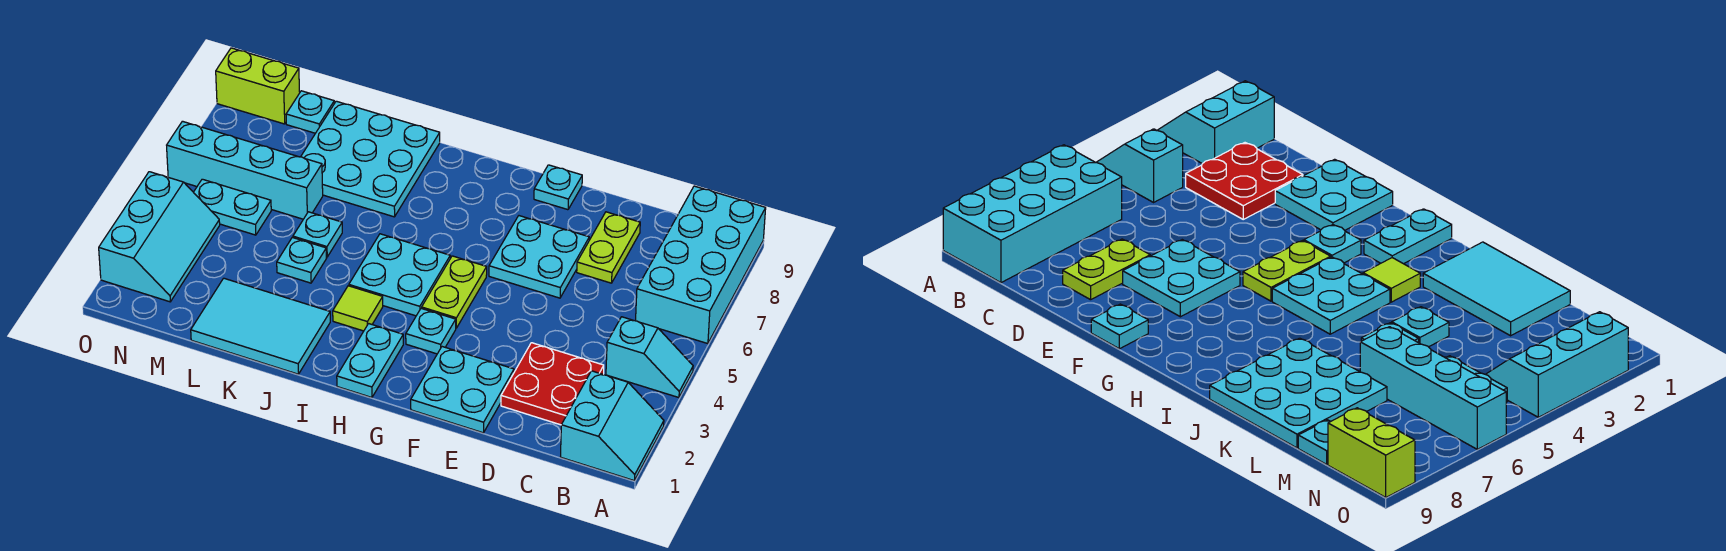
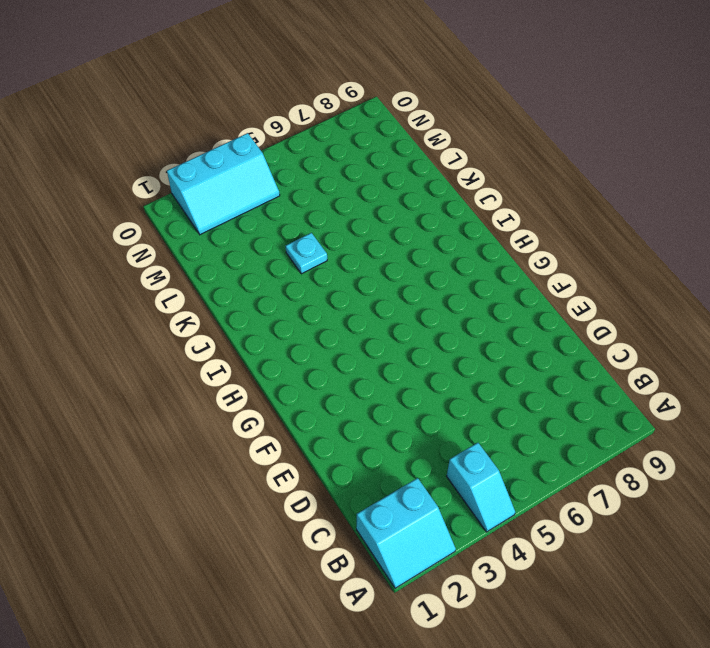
none -> cyan brick A6:B9 level 1
none -> red plate C2:D3 level 1
none -> lime plate D7:D8 level 1

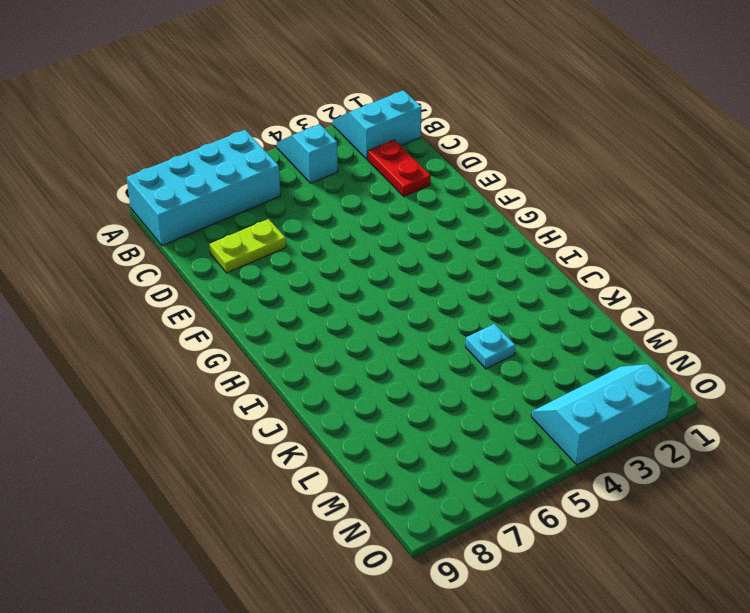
red plate C2:D2 level 1 -> red plate C2:D3 level 1
none -> cyan plate E1:F2 level 1
none -> cyan plate E6:F7 level 1
none -> cyan plate F9 level 1

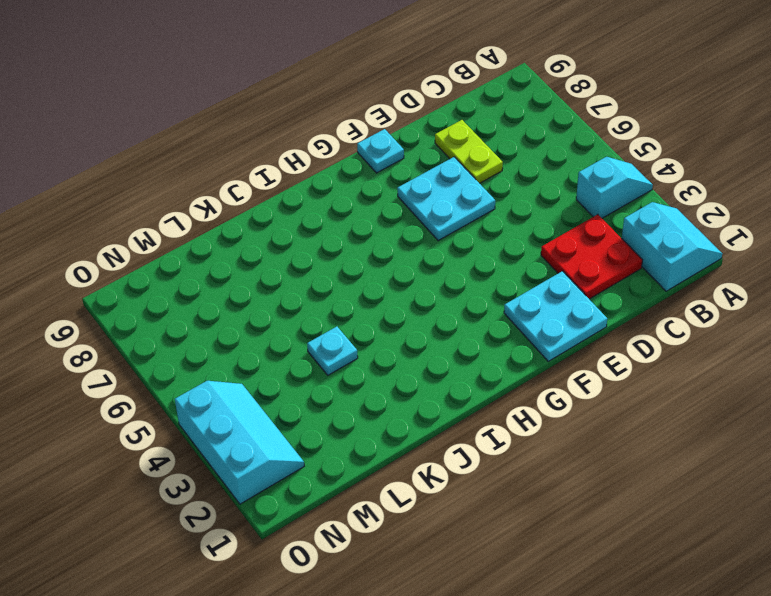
none -> cyan brick A6:B9 level 1
none -> cyan plate G3 level 1
none -> lime plate G4:G5 level 1

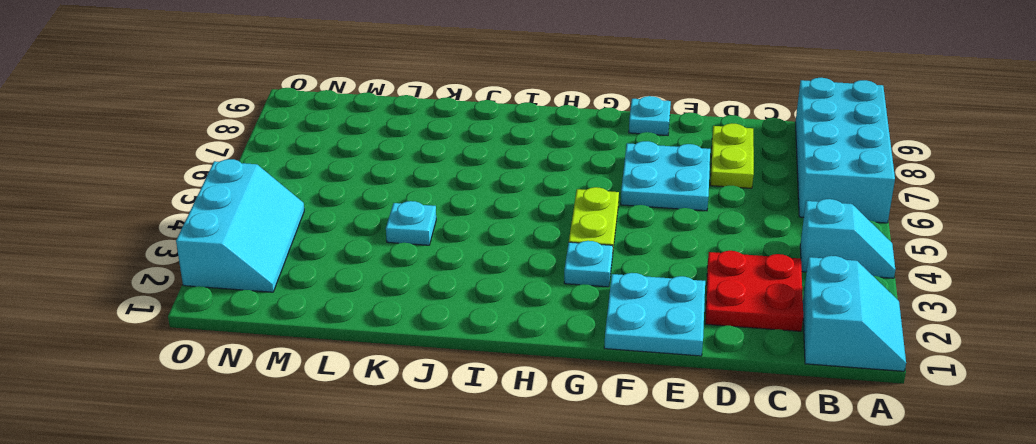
none -> cyan plate H1:H2 level 1
none -> cyan plate H4:I5 level 1
none -> lime tile I3 level 1

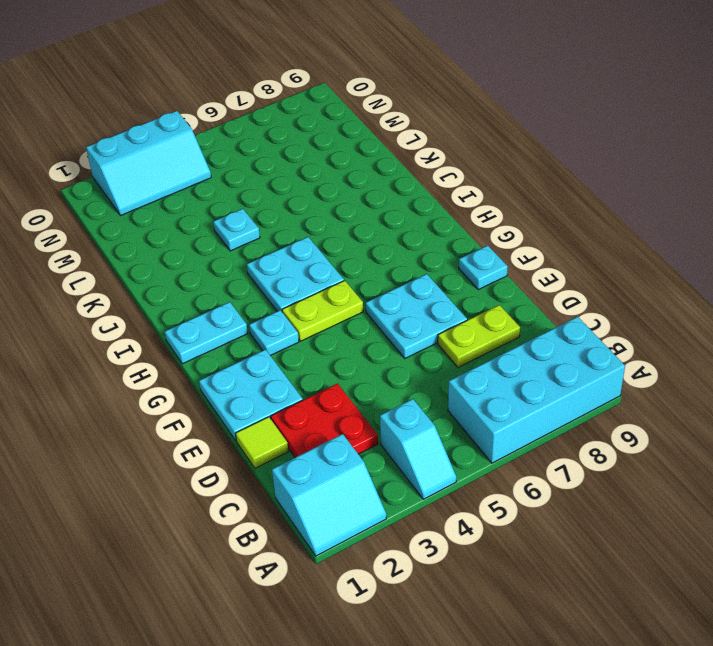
lime tile D1 level 1 -> lime tile I3 level 1
none -> cyan tile J1:L2 level 1
none -> cyan plate J7:L9 level 1
none -> cyan plate K5 level 1

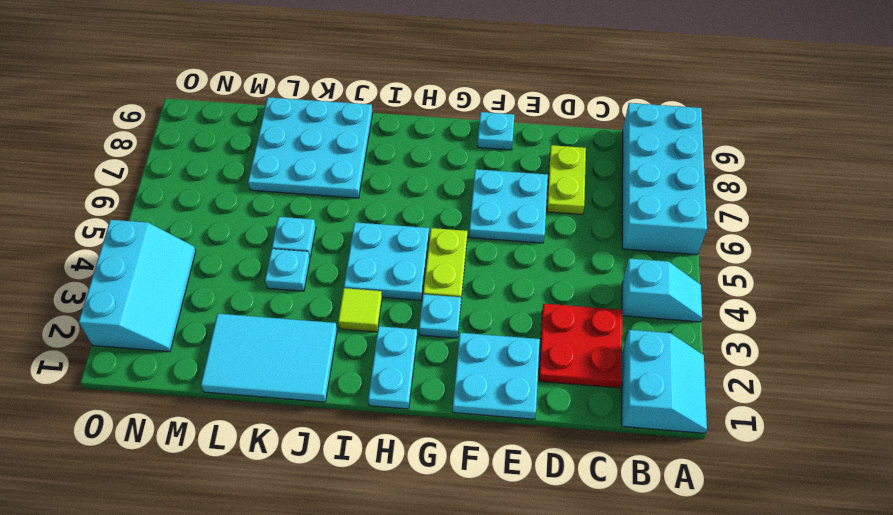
none -> cyan brick L6:O6 level 1
none -> cyan plate M5:N5 level 1
none -> cyan plate M9 level 1

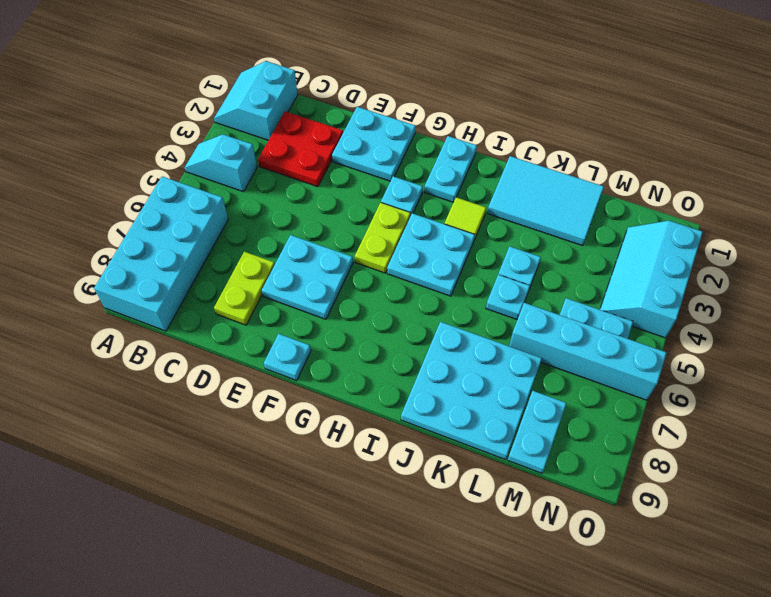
cyan plate M8:M9 level 1 -> cyan plate M9 level 1
none -> lime brick N9:O9 level 1

